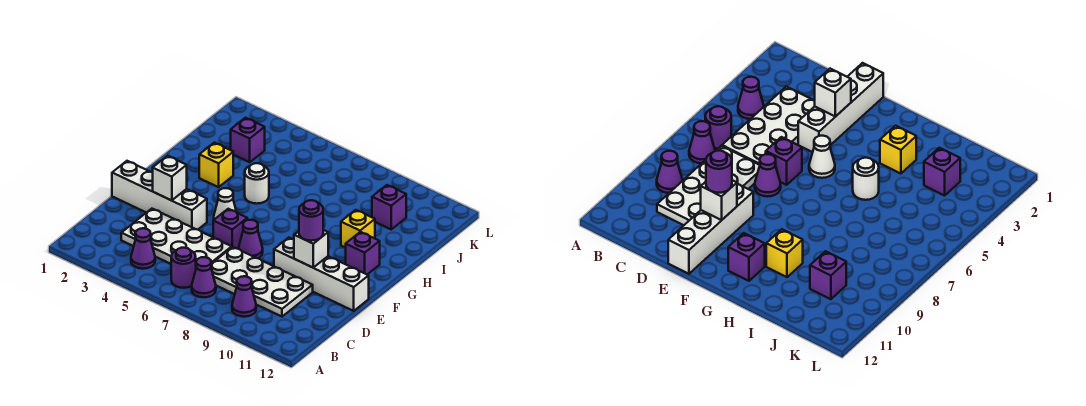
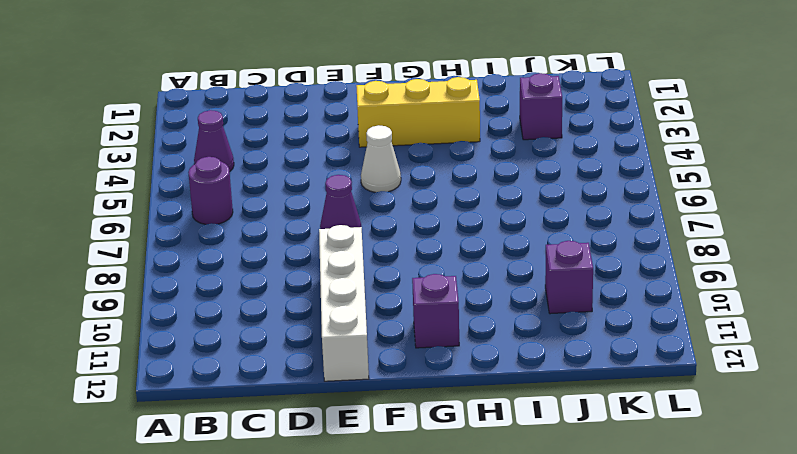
yellow brick F3:H3 level 1 -> yellow brick H3 level 1
none -> purple cone B7 level 1
none -> purple cone B9 level 1
none -> white plate C3:D6 level 1

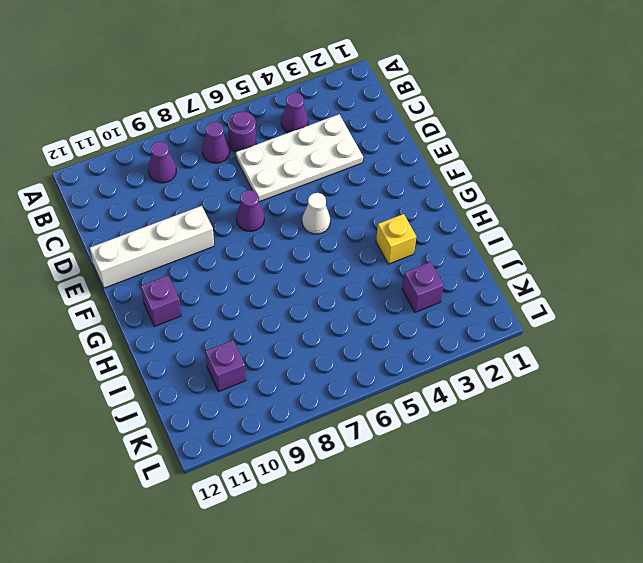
none -> white plate C7:D10 level 1
none -> white brick E1:E4 level 1
none -> purple brick E6 level 1

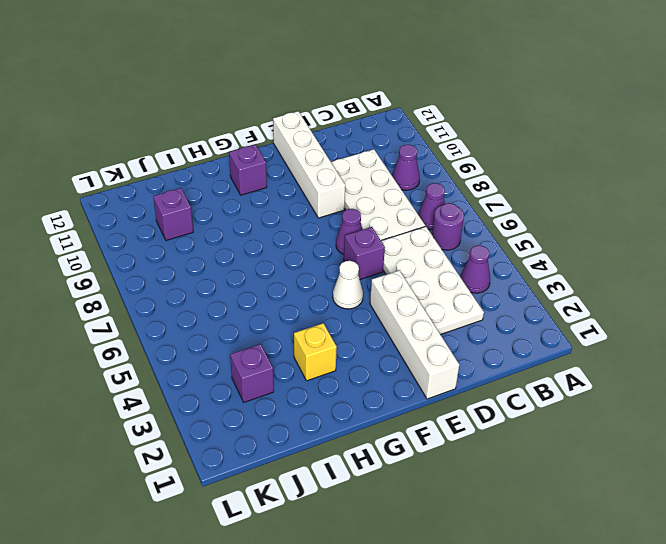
none -> white round brick H5 level 1
none -> yellow brick H10 level 1
none -> white brick E3 level 2

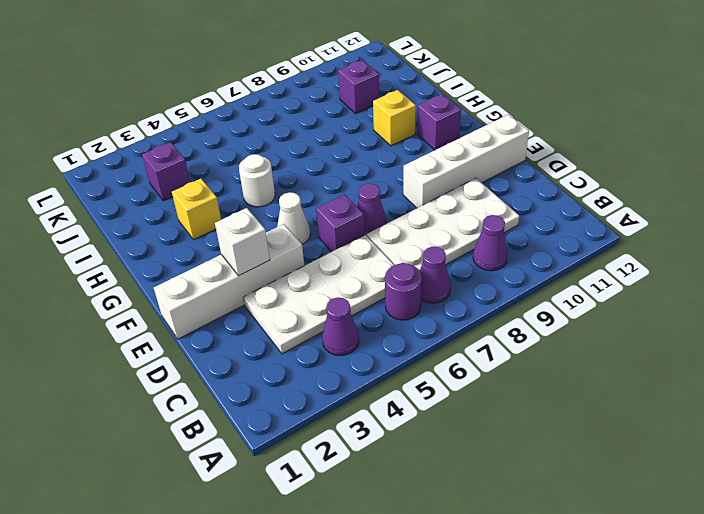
none -> white brick E10 level 2
none -> purple round brick E10 level 3

